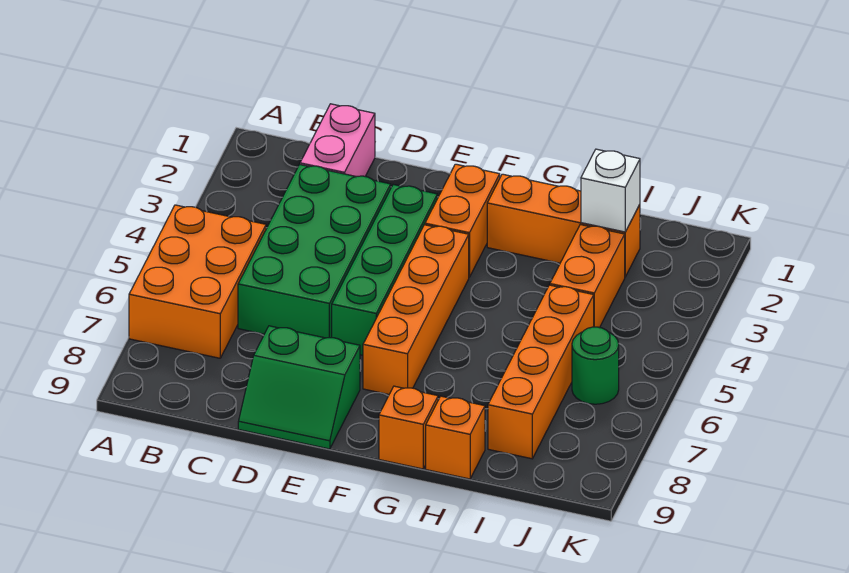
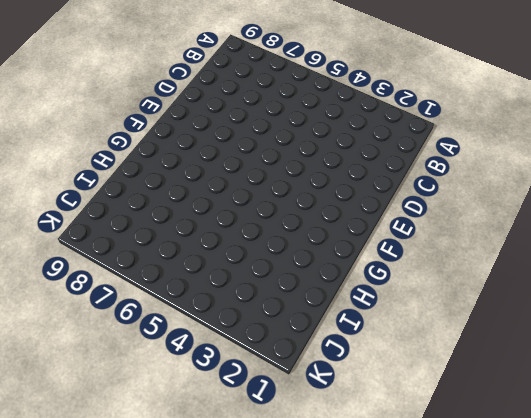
none -> orange brick A5:B7 level 1
none -> pink brick C1:C2 level 1
none -> green brick C3:D6 level 1

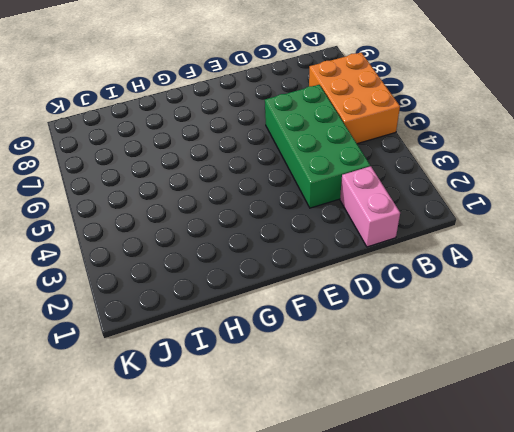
none -> green slope D8:E9 level 1 top 8
none -> green brick E3:E6 level 1
none -> orange brick F2:F3 level 1

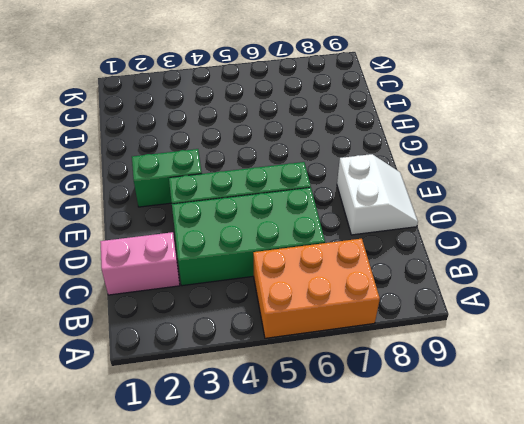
white slope D8:E9 level 1 top 8 -> green slope D8:E9 level 1 top 8
green brick F2:F3 level 1 -> orange brick F2:F3 level 1
none -> orange brick F4:F7 level 1
none -> orange brick G2:I2 level 1
none -> orange brick G9 level 1

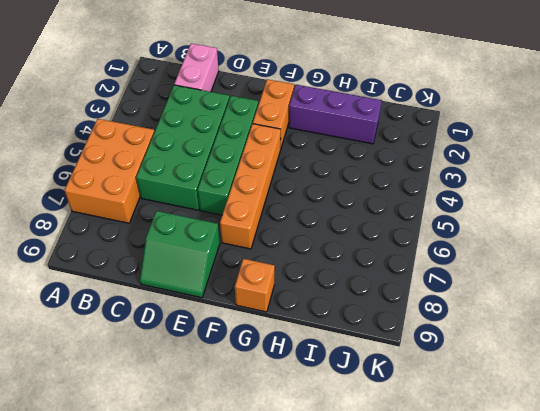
purple brick G2:I2 level 1 -> orange brick G2:I2 level 1
none -> orange brick H9 level 1
none -> orange brick I3:I4 level 1
none -> orange brick I5:I8 level 1

